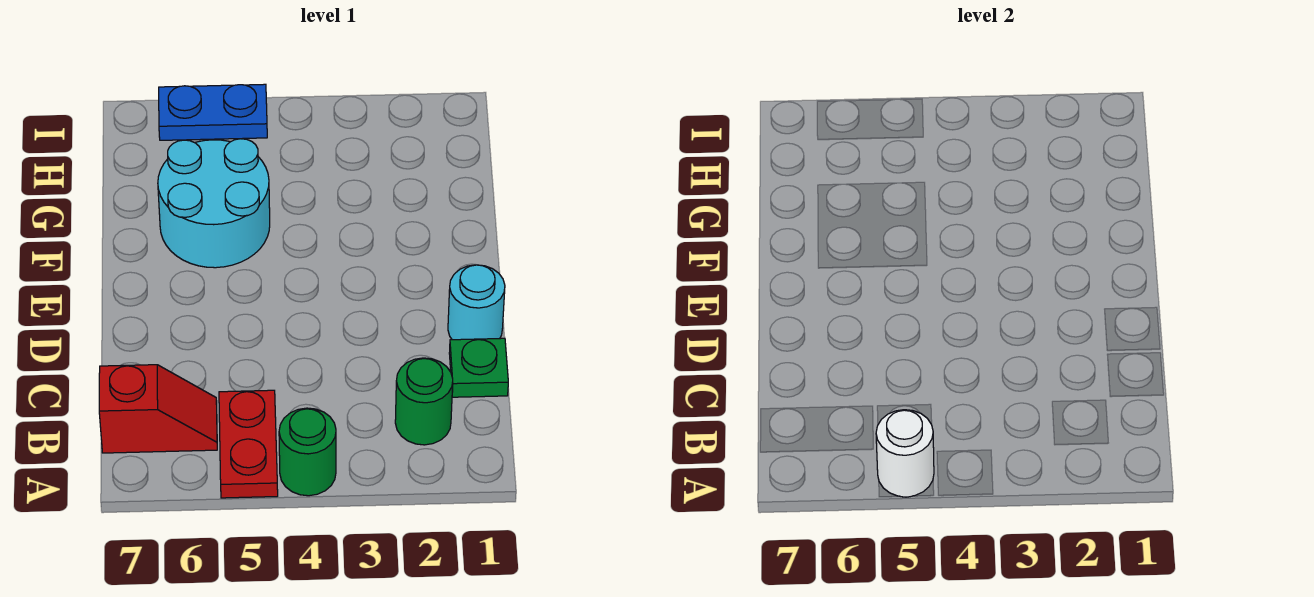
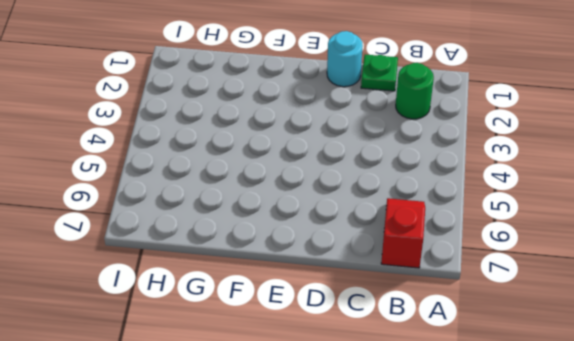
none -> green round brick A4 level 1
none -> red plate A5:B5 level 1

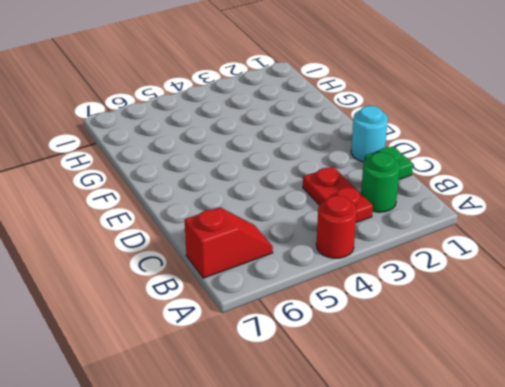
red round brick A4 level 1 -> green round brick A4 level 1
red plate B3:C3 level 1 -> red plate A5:B5 level 1
none -> cyan round brick F5:G6 level 1
none -> blue plate I5:I6 level 1

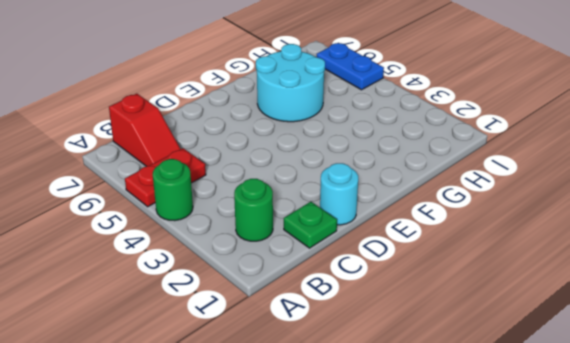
none -> white round brick A5 level 2

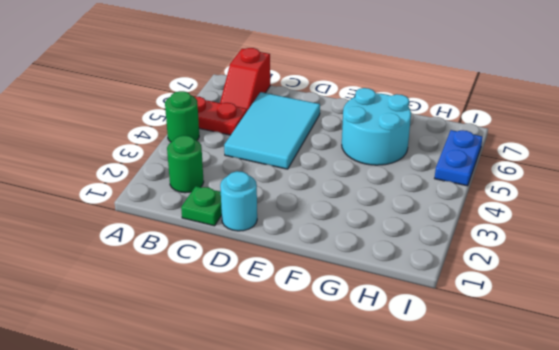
cyan tile C4:D6 level 1 -> none
none -> white round brick A5 level 2

